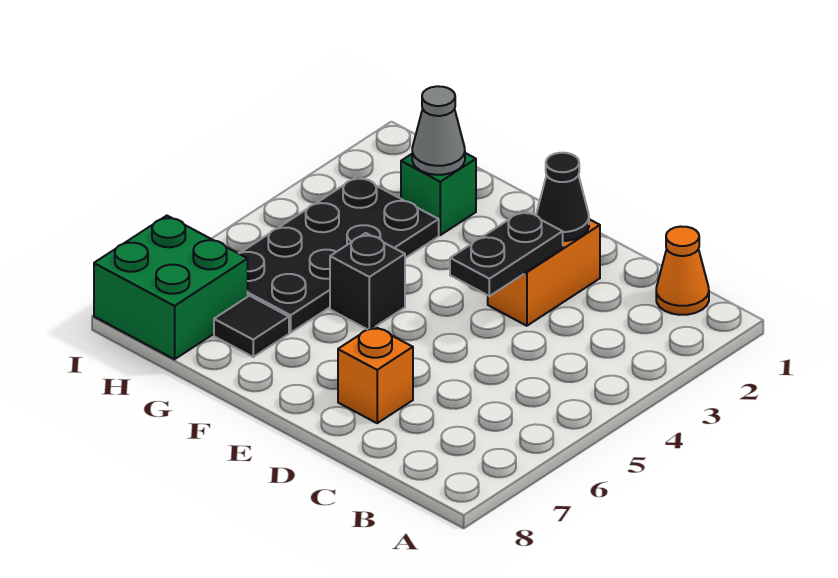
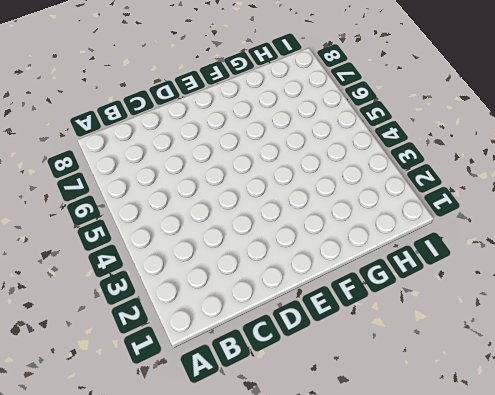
none -> orange cone B1 level 1
none -> orange brick D2:D3 level 1

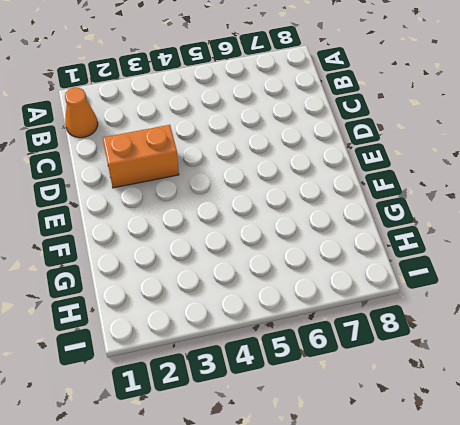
none -> orange brick D7 level 1
none -> black brick F5 level 1

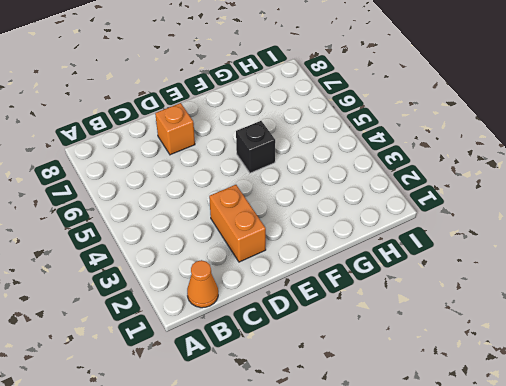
none -> green brick G2 level 1
none -> black plate G3:H6 level 1

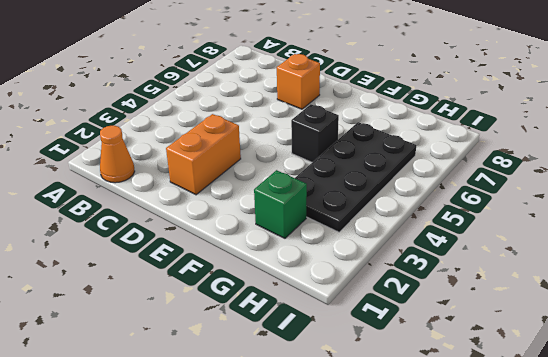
none -> black tile G7 level 1
none -> green brick H7:I8 level 1

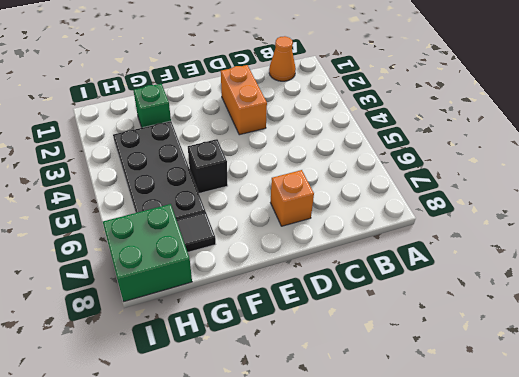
none -> black cone D2 level 2
none -> black plate D3:D4 level 2

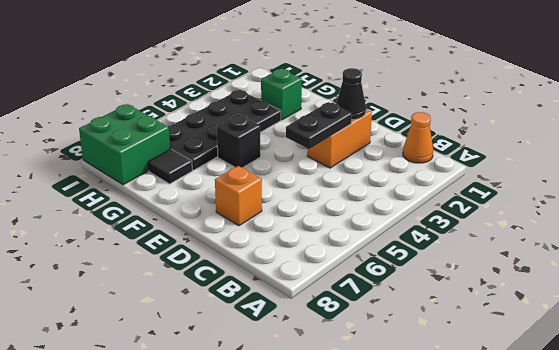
none -> grey cone G2 level 2

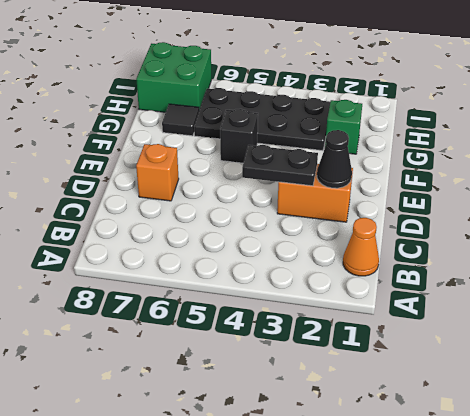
none -> grey cone G2 level 2

